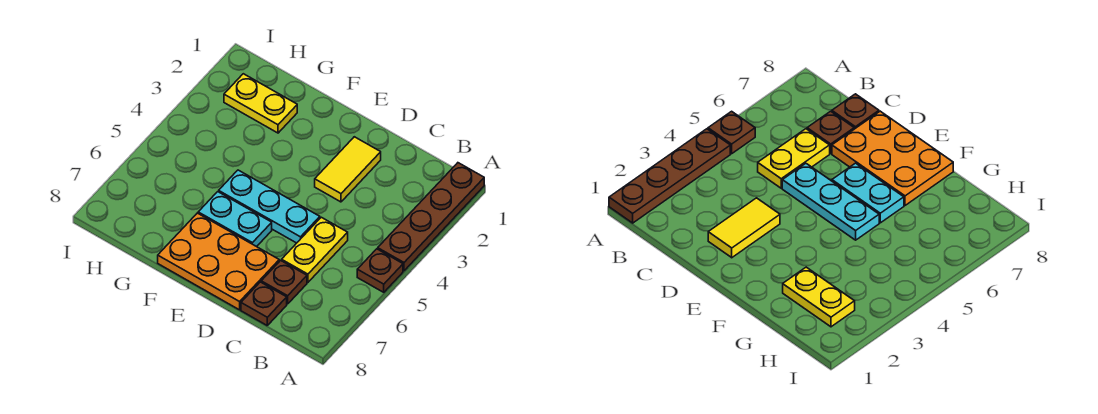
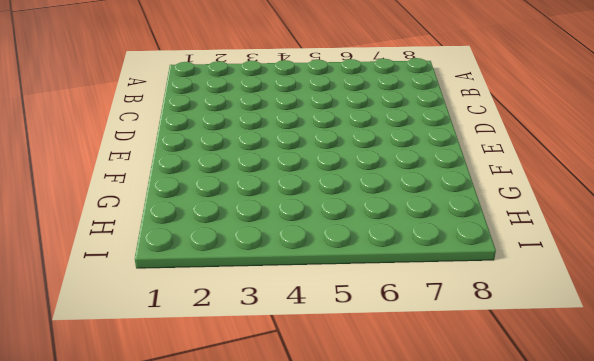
none -> brown plate A1:A4 level 1
none -> brown plate A5 level 1

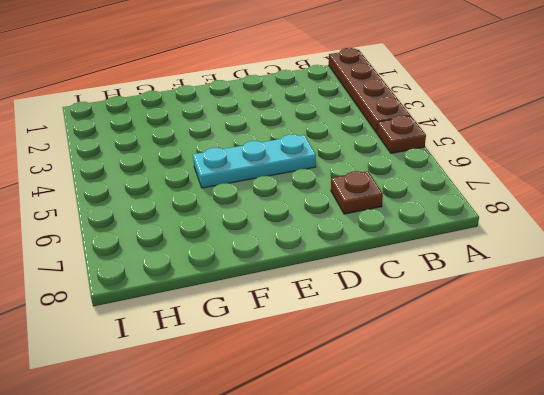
none -> yellow plate C5:C6 level 1
none -> brown plate C8 level 1

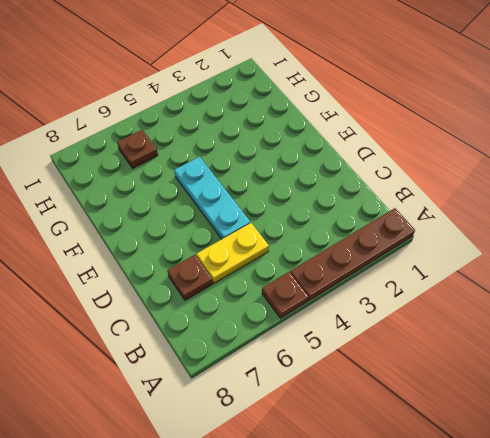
brown plate H6 level 1 -> brown plate C8 level 1
none -> yellow tile D2:D3 level 1
none -> orange plate D7:F8 level 1

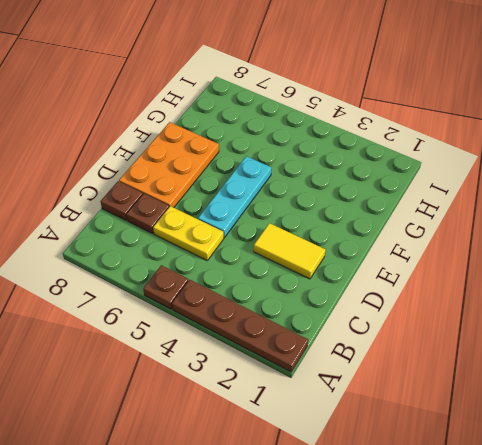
none -> cyan plate E6:F6 level 1
none -> yellow plate G2:H2 level 1

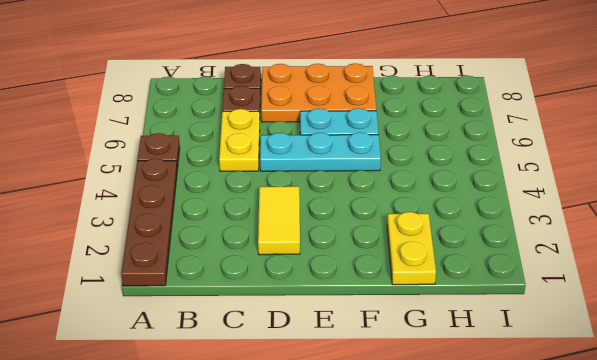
yellow plate G1:G2 level 1 -> yellow plate G2:H2 level 1

